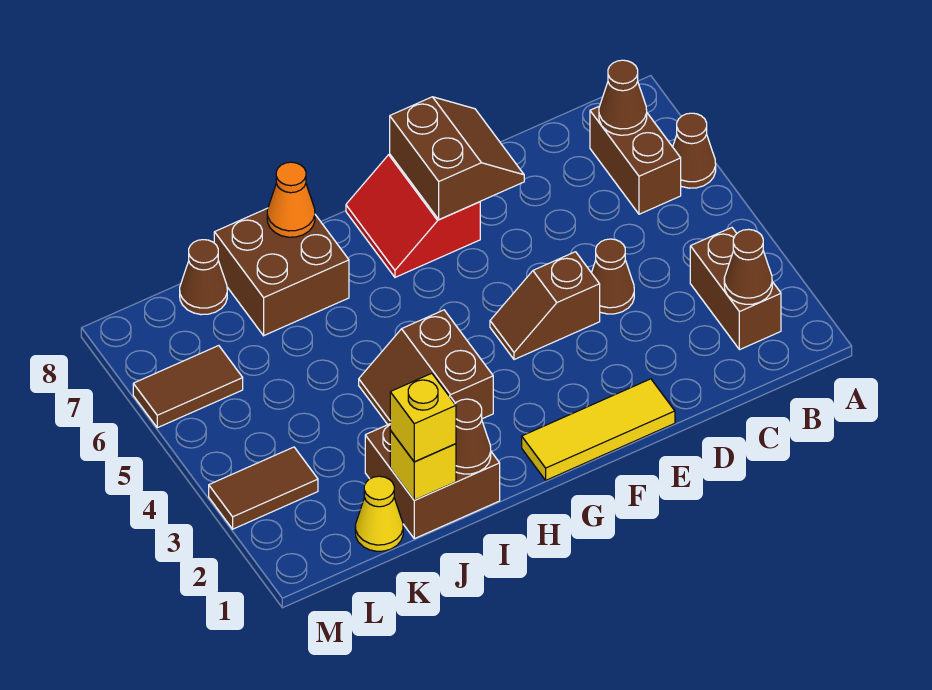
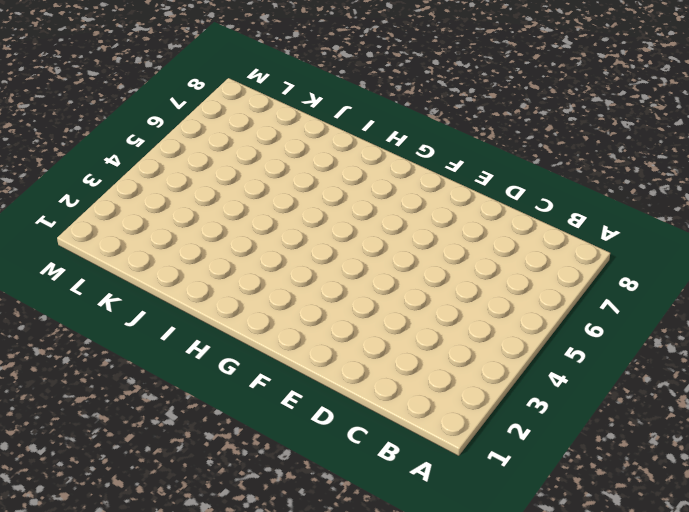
none -> brown cone A6 level 1
none -> brown brick B2:B3 level 1
none -> brown brick B6:B7 level 1

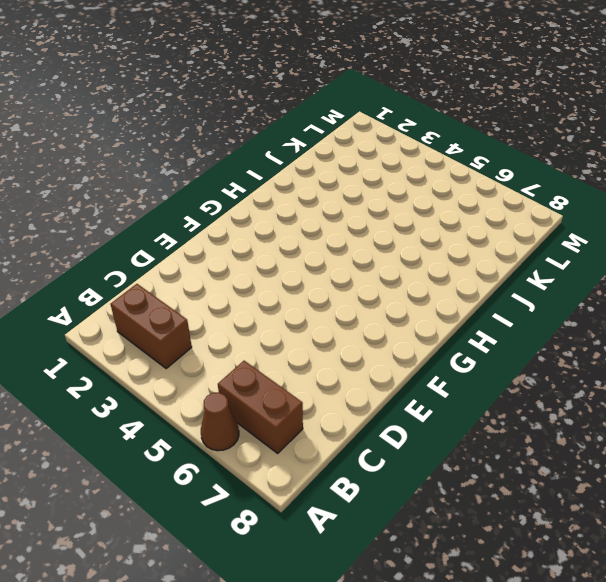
none -> brown cone D4 level 1
none -> yellow tile E1:G1 level 1
none -> brown slope E4:F4 level 1 top E

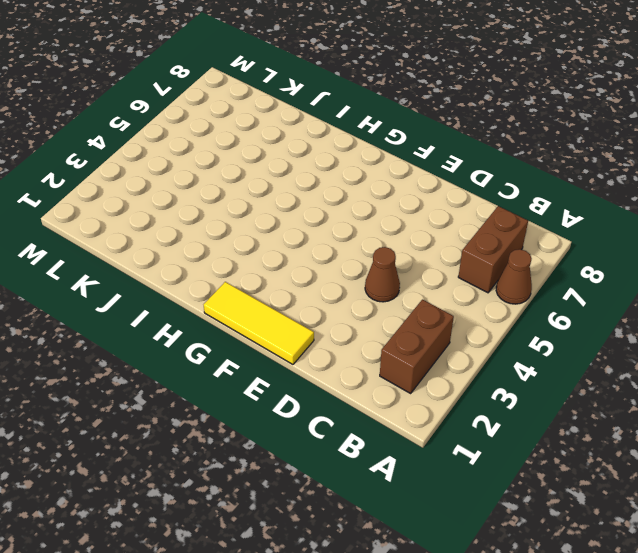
none -> brown slope E4:F4 level 1 top E
none -> red slope F7:G8 level 1 top F
none -> brown slope H3:I4 level 1 top H

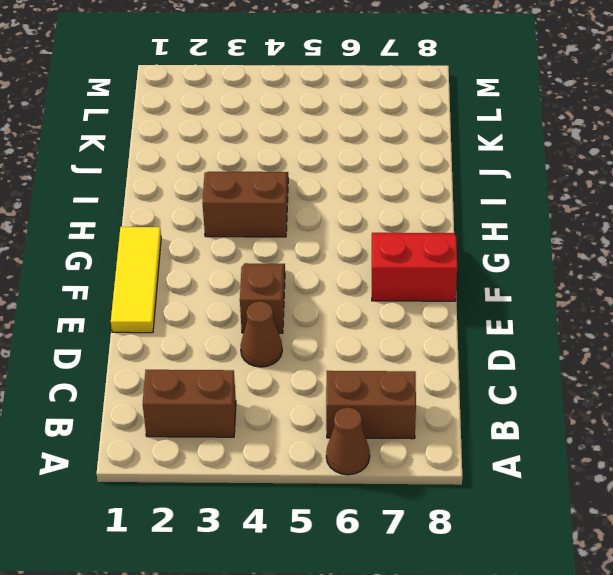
none -> brown brick I1:J2 level 1
none -> brown brick I7:J8 level 1
none -> yellow cone K1 level 1

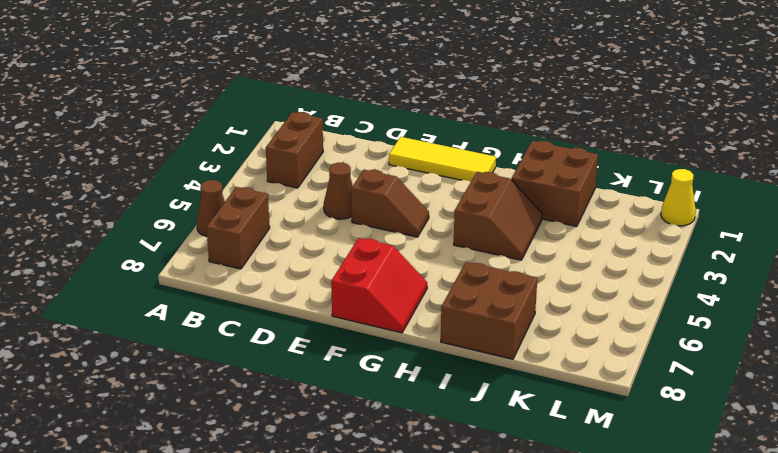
yellow cone M1 level 1 -> yellow cone K1 level 1
none -> brown cone K8 level 1
none -> brown tile L3:M3 level 1
none -> brown tile L6:M6 level 1

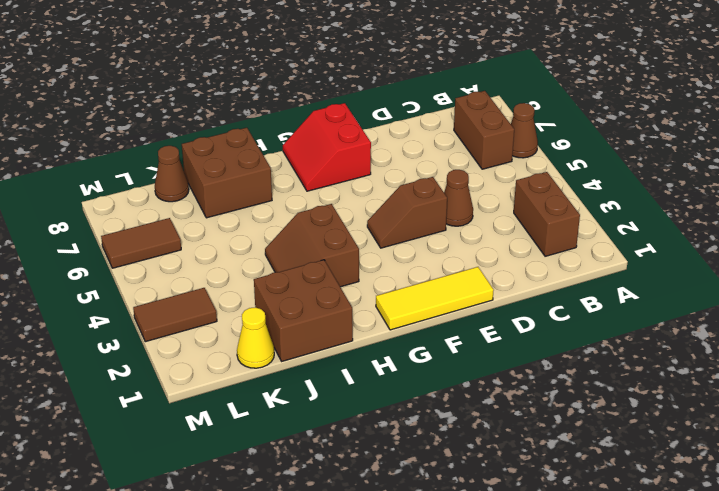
none -> brown cone B2 level 2
none -> brown cone B7 level 2
none -> brown slope E7:F8 level 2 top F

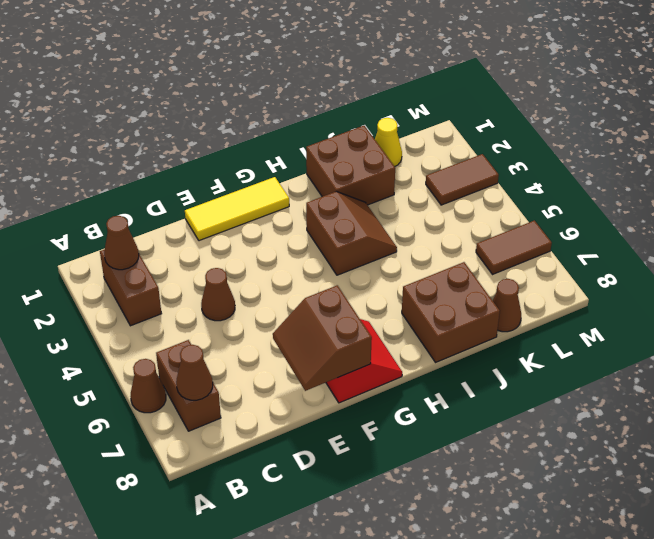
none -> brown slope E4:F4 level 1 top E
none -> brown cone I1 level 2
none -> orange cone I8 level 2

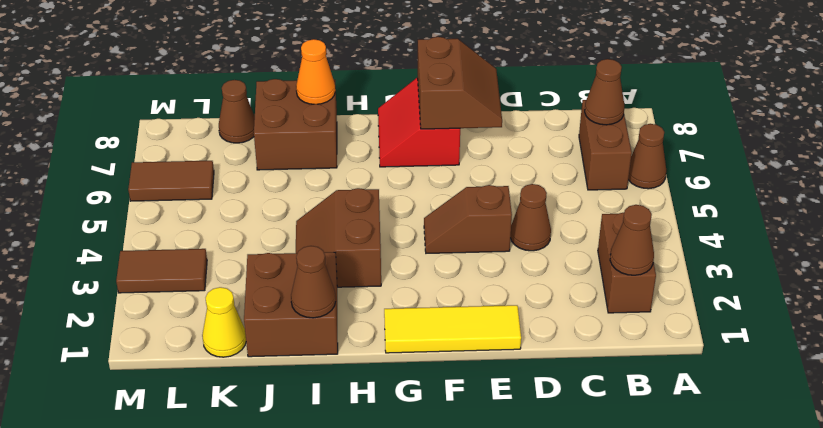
none -> yellow brick J1 level 2
none -> yellow brick J1 level 3

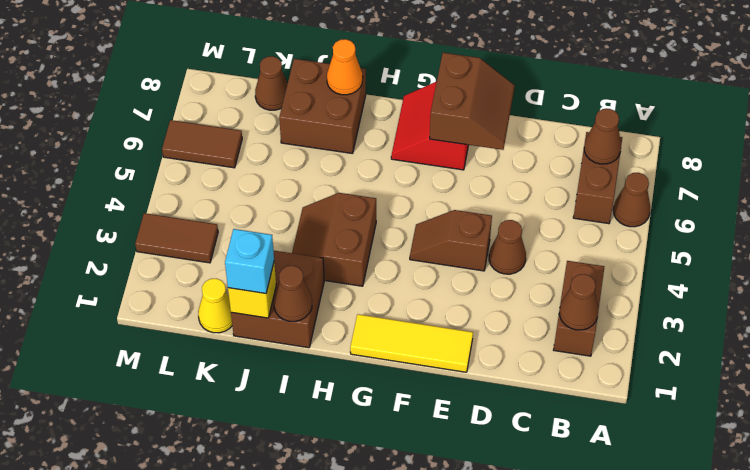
cyan brick J1 level 3 -> yellow brick J1 level 3

